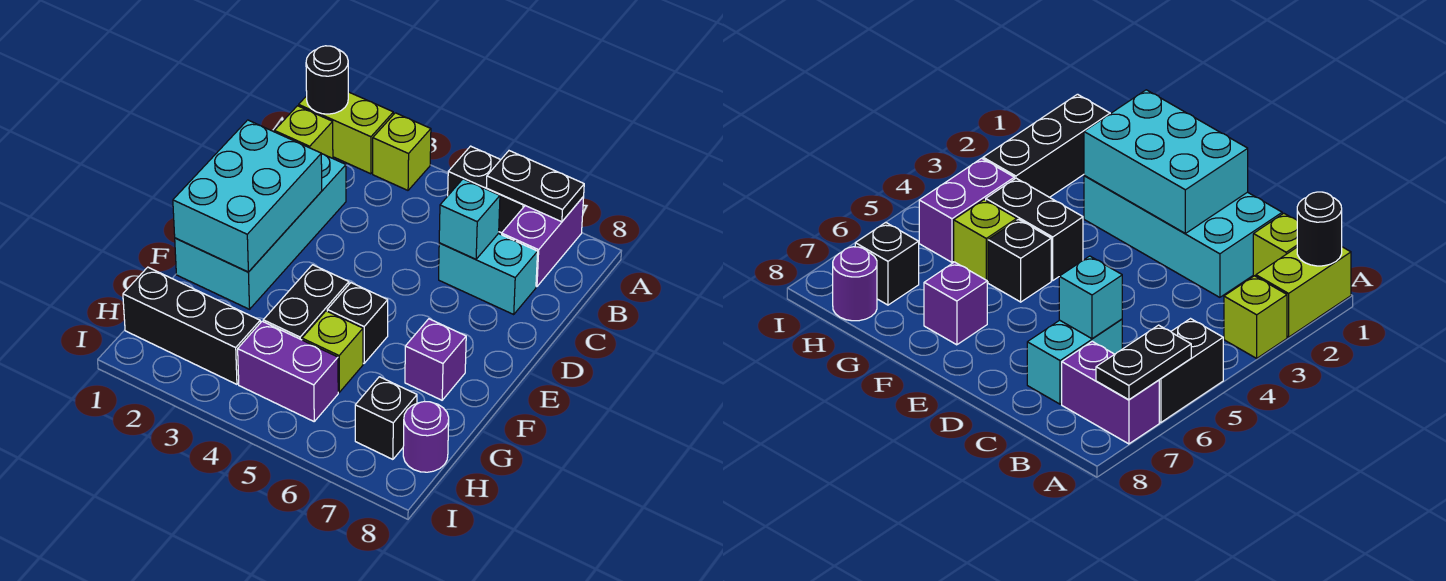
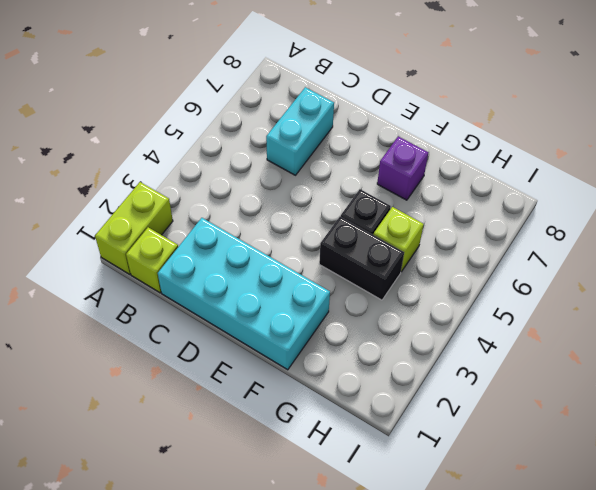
none -> lime brick A3 level 1
none -> black brick A5:A6 level 1
none -> purple brick A7:B7 level 1

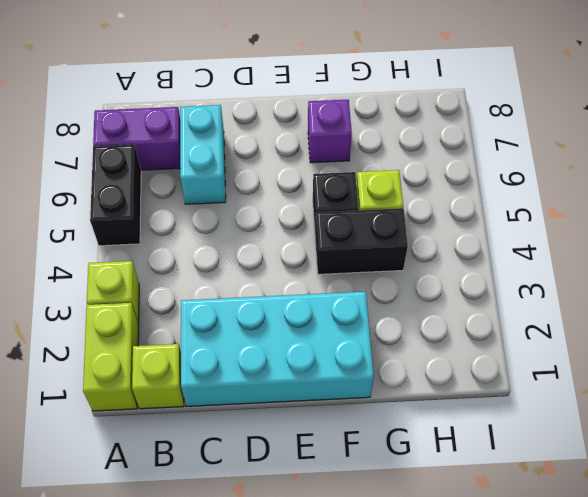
none -> black brick H1:H3 level 1
none -> purple brick H4:H5 level 1
none -> black brick H7 level 1

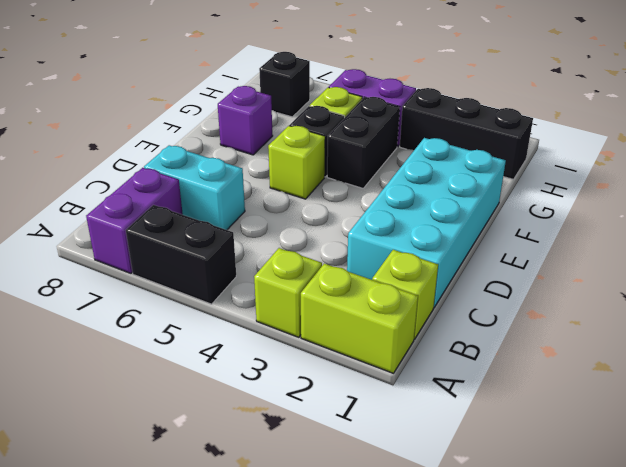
lime brick E5 level 1 -> none
none -> purple round brick H8 level 1
none -> black round brick A1 level 2
none -> black plate A6:A7 level 2

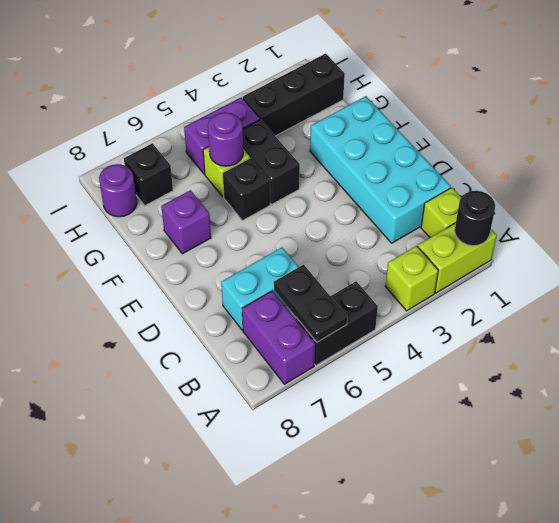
black plate A6:B6 level 2 -> black plate A6:A7 level 2
purple round brick G5 level 2 -> none
none -> cyan brick C6 level 2
none -> cyan brick D1:F2 level 2

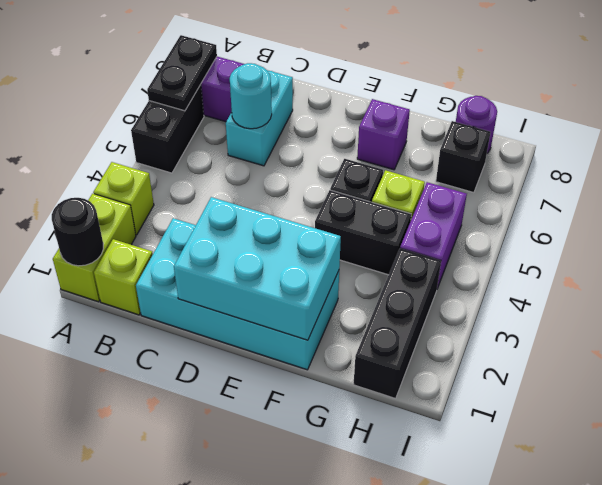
cyan round brick C6 level 2 -> cyan brick C6 level 2

